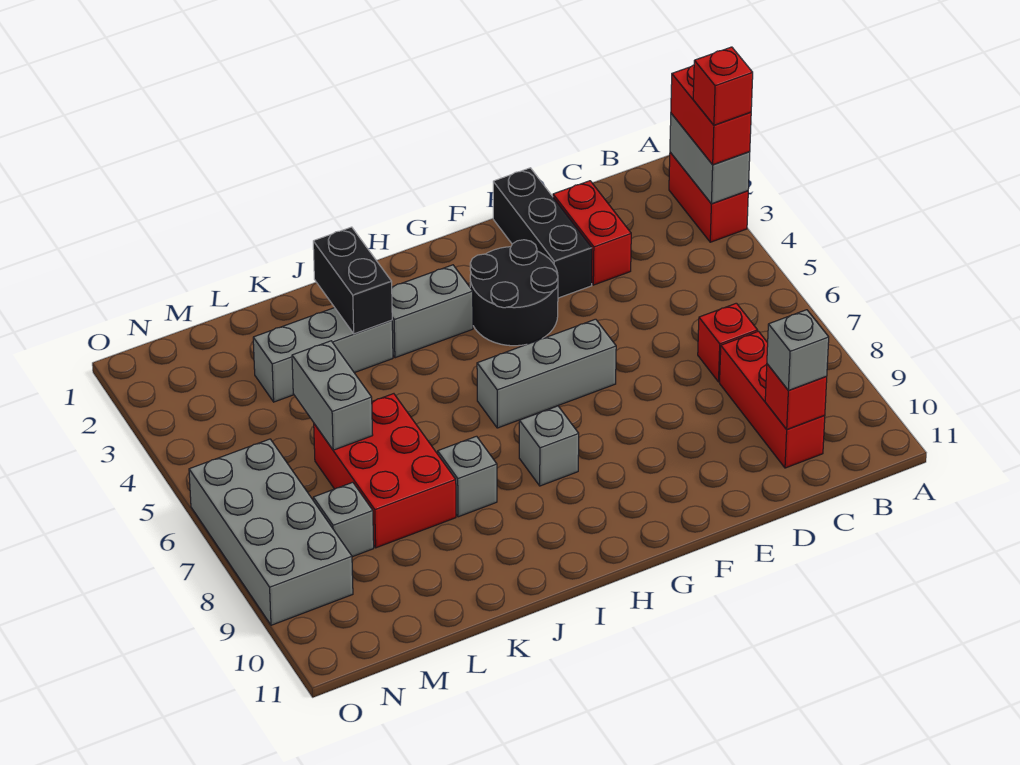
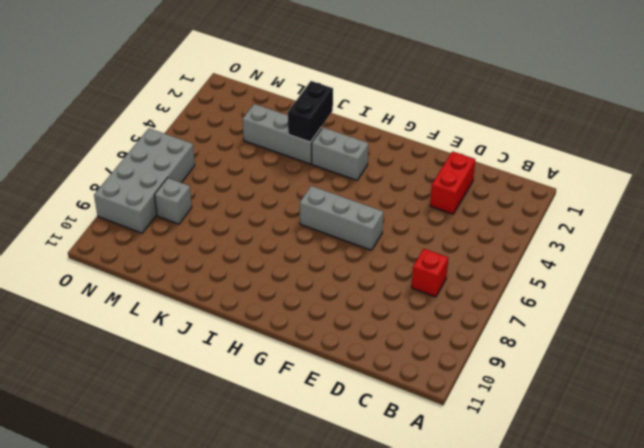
none -> red brick A2:A3 level 1
none -> red brick C8:C10 level 1
none -> black brick E1:E3 level 1

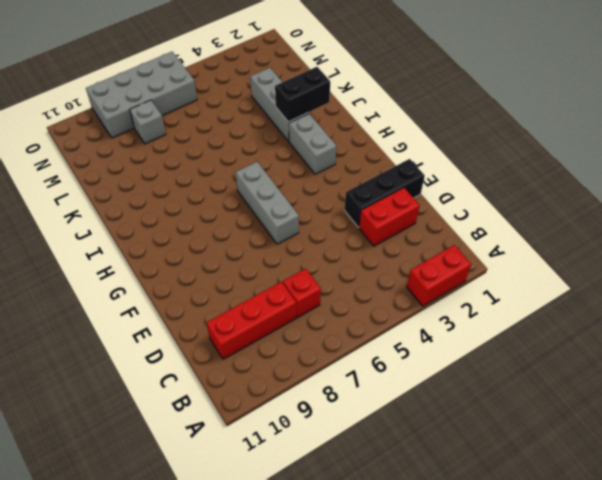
none -> black round brick F3:G4 level 1
none -> grey brick H8 level 1
none -> grey brick J8 level 1

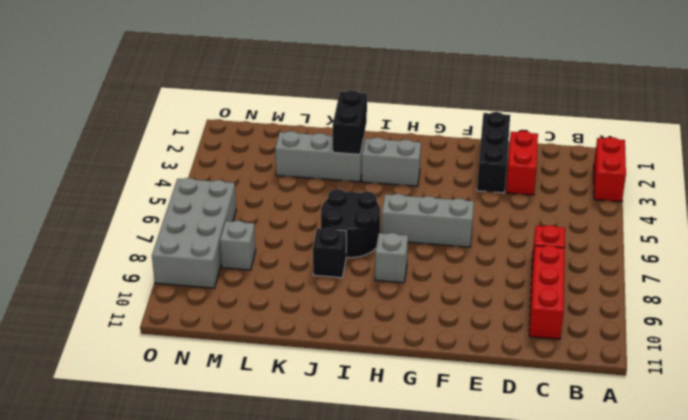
black round brick I6:J7 level 1 -> black round brick F3:G4 level 1
black brick J8 level 1 -> grey brick J8 level 1
none -> red brick K6:L8 level 1
none -> grey brick A2:A3 level 2
none -> red brick C10 level 2

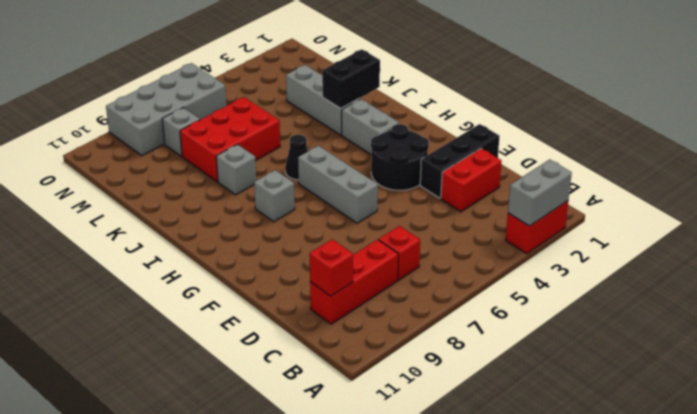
black cone I6 level 1 -> none
none -> grey brick L5:L6 level 2
none -> red brick A2:A3 level 3
none -> grey brick C10 level 3

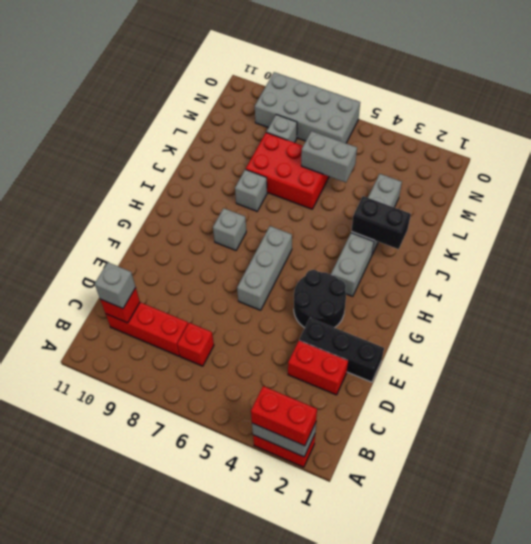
none -> red brick A3 level 4

